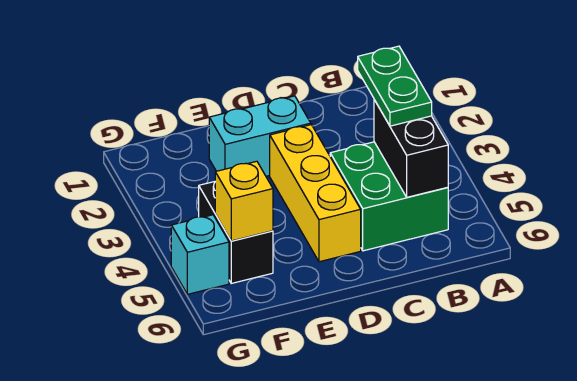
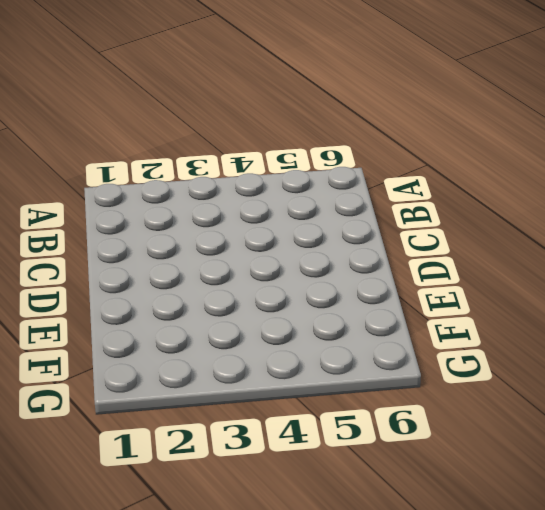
none -> green brick B4:C5 level 1
none -> cyan brick D2:E2 level 1

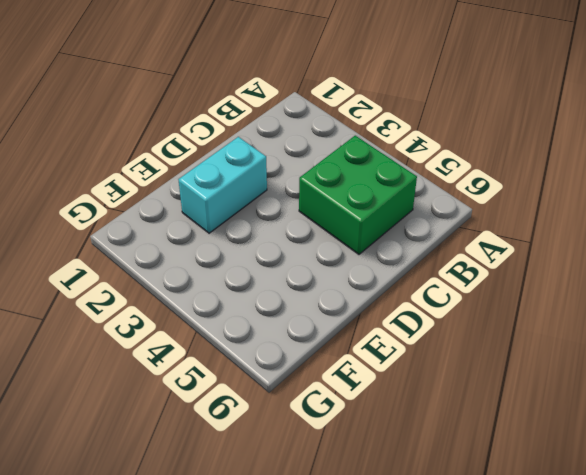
none -> yellow brick D3:D5 level 1
none -> black brick F4:F5 level 1

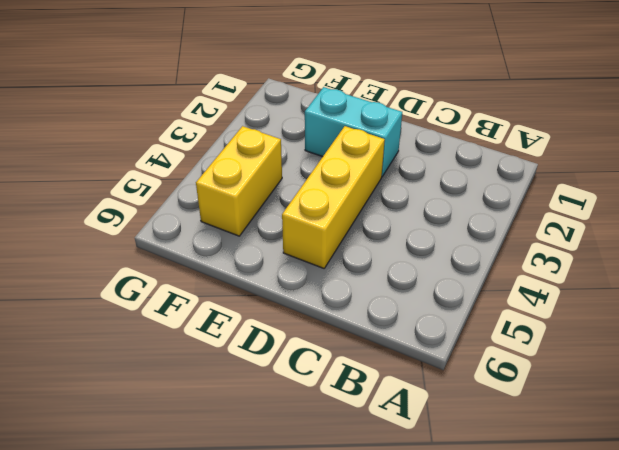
yellow brick F4:F5 level 1 -> black brick F4:F5 level 1
none -> green brick B4:C5 level 1
none -> cyan brick G5 level 1

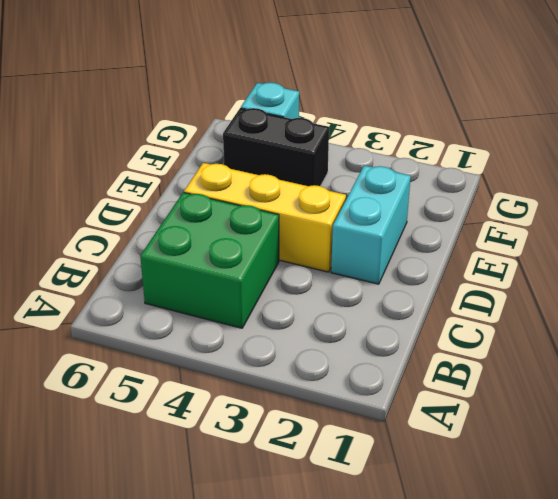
none -> black brick B4:B5 level 2
none -> yellow brick F5 level 2

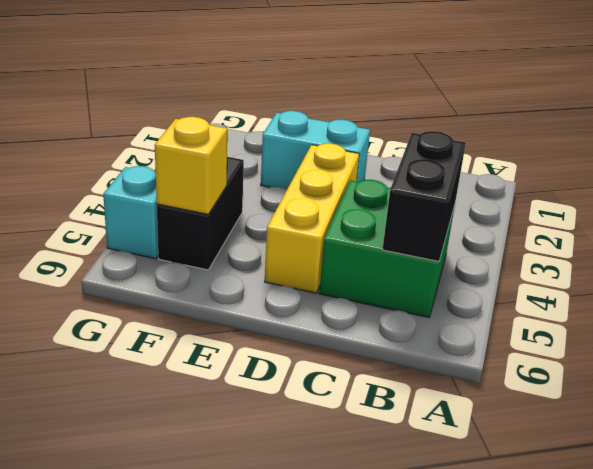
none -> green plate B3:B4 level 3

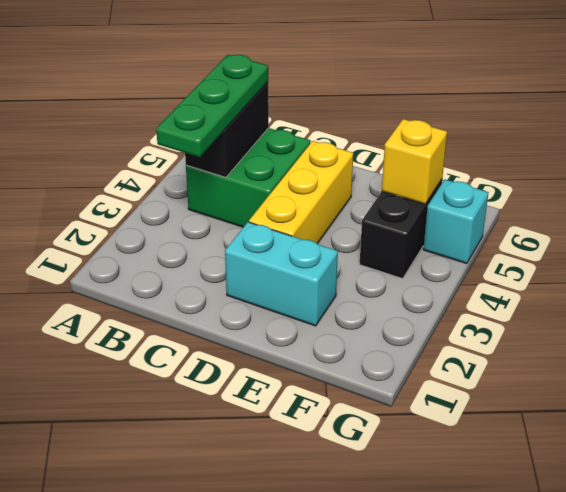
green plate B3:B5 level 3 -> green plate B3:B4 level 3

